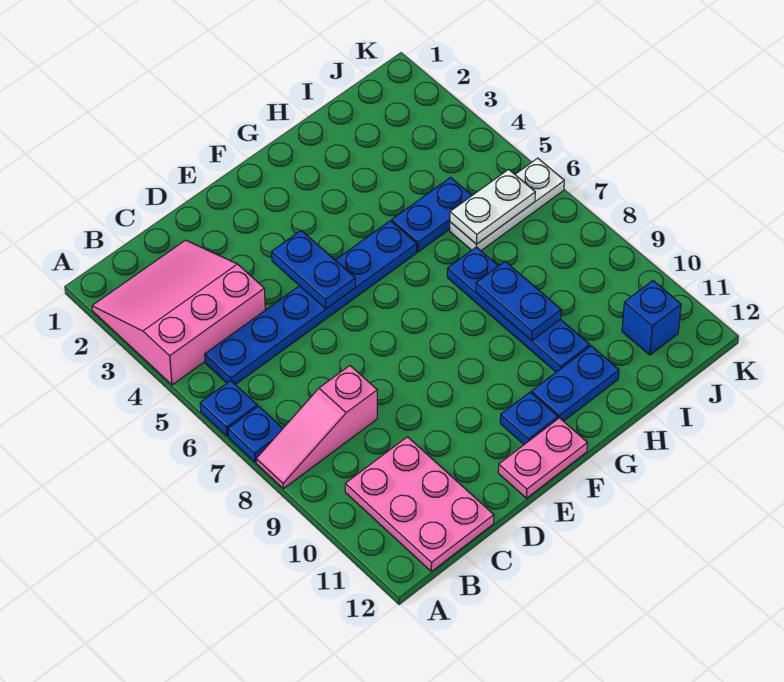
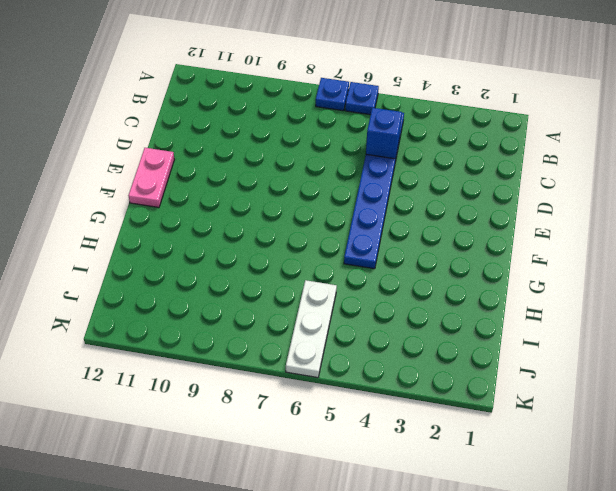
blue brick C5 level 2 -> blue brick J11 level 1
none -> pink slope A2:C4 level 1 top 4
none -> pink slope A8:C8 level 1 top C
none -> pink plate B10:C12 level 1

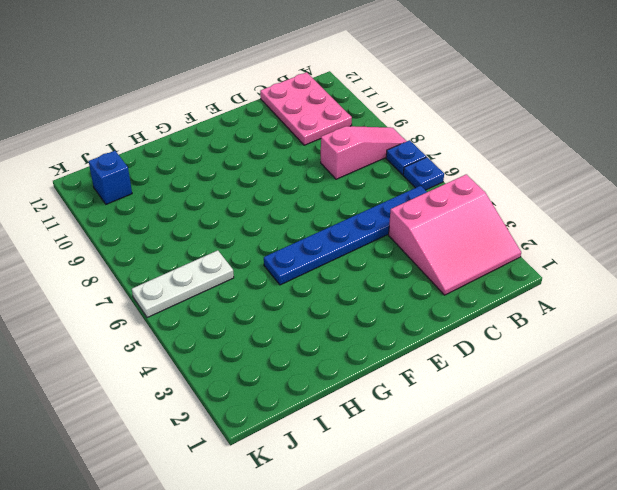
none -> pink plate E12:F12 level 1
none -> blue plate F11 level 1
none -> blue plate G11:H11 level 1

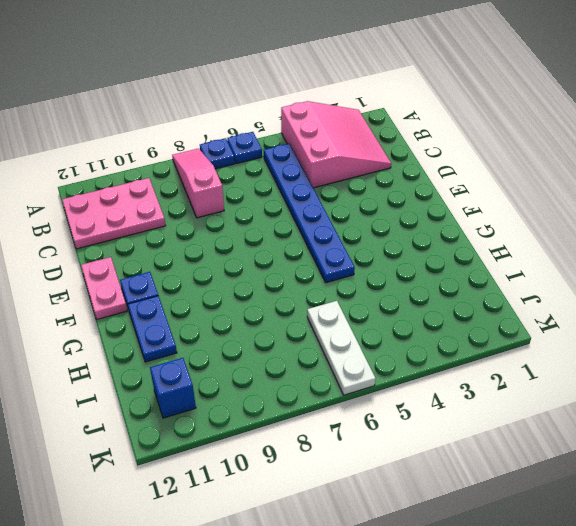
none -> blue plate H5:I5 level 1
none -> blue plate H7:H10 level 1
none -> blue plate E4:E5 level 2

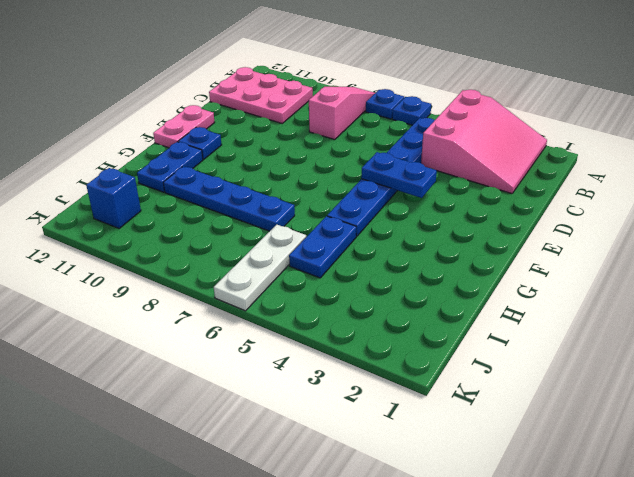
none -> blue plate H8:H9 level 2
none -> white plate I6:J6 level 2

